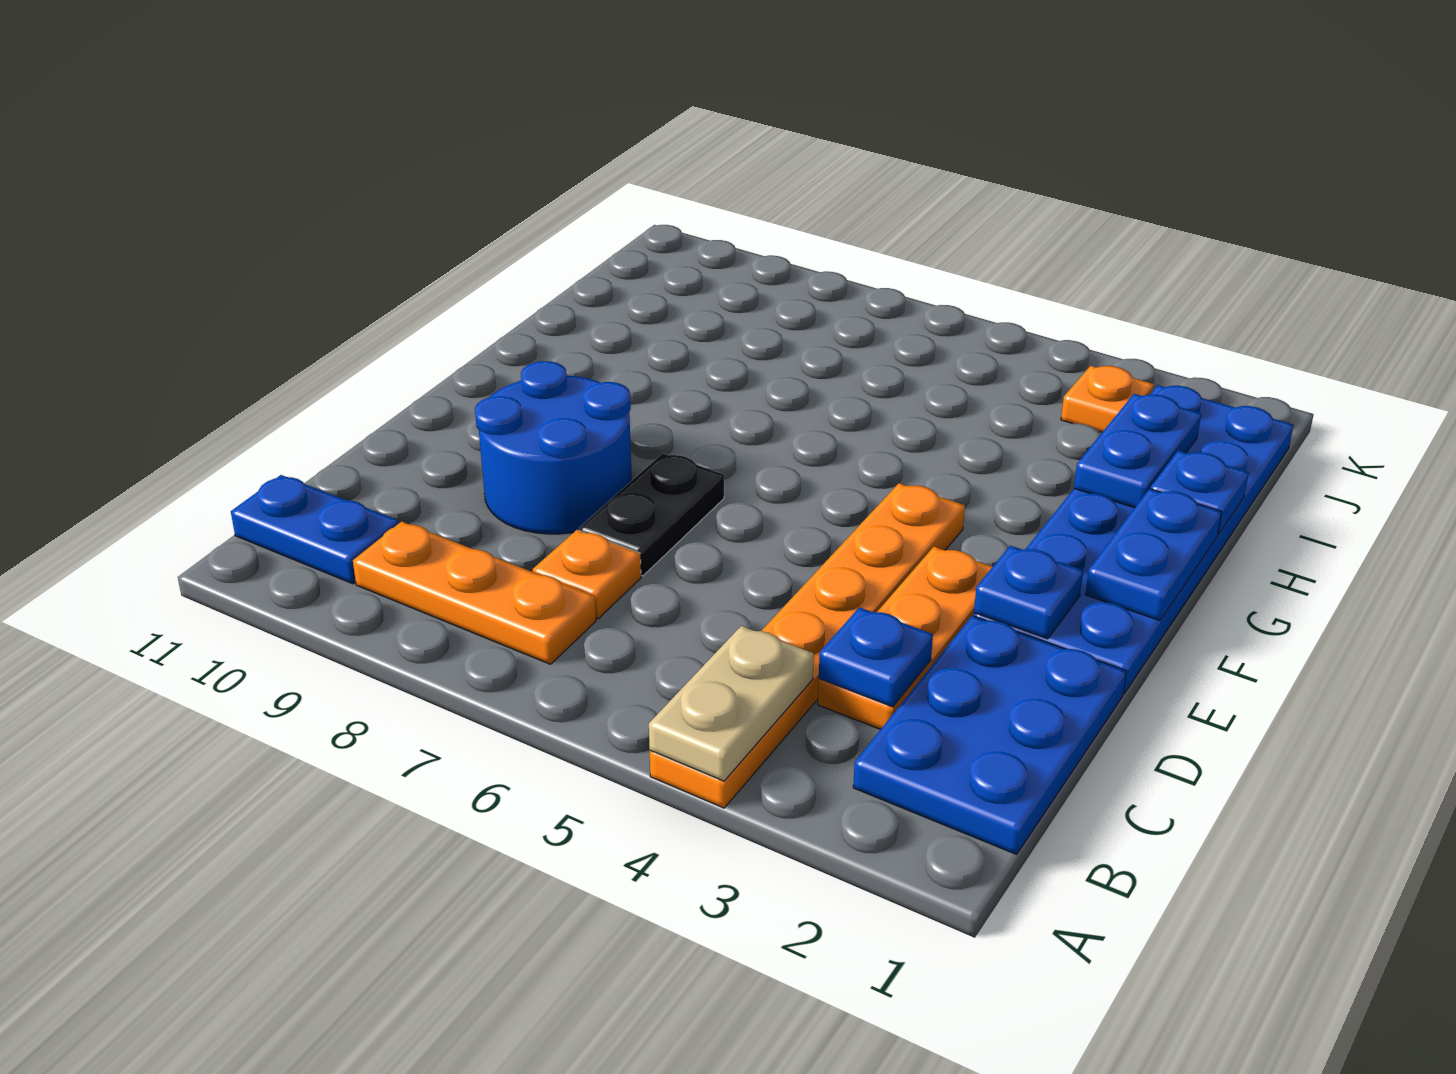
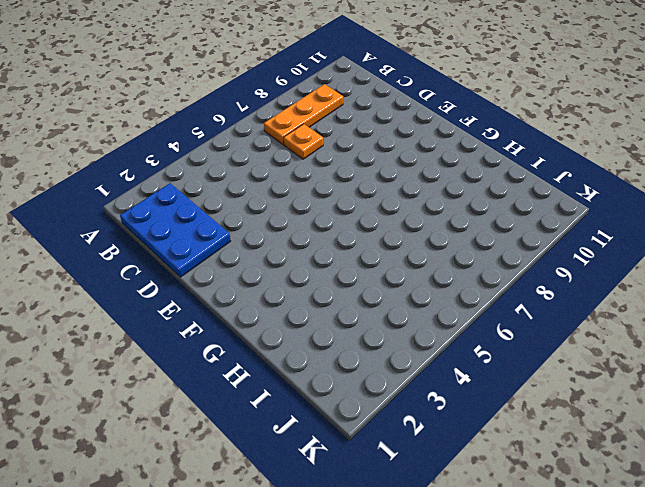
none -> orange plate A4:F4 level 1
none -> blue plate B10:B11 level 1
none -> orange plate C3:E3 level 1

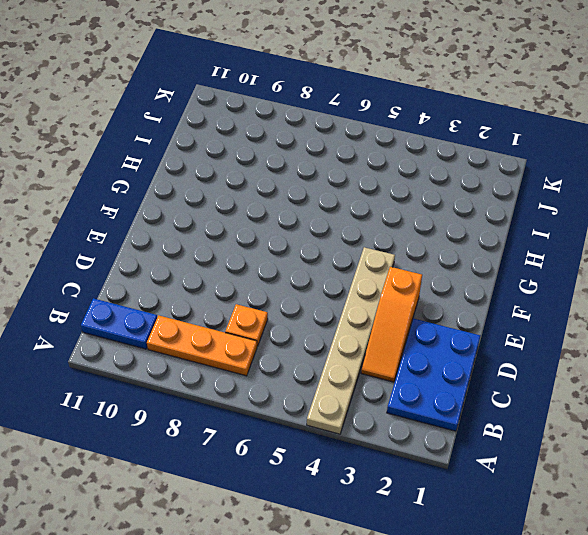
tan plate A4:F4 level 1 -> orange plate A4:F4 level 1
orange slope C3:E3 level 1 top E -> orange plate C3:E3 level 1
none -> black plate D7:E7 level 1
none -> blue round brick D8:E9 level 1
none -> blue plate E1:J2 level 1

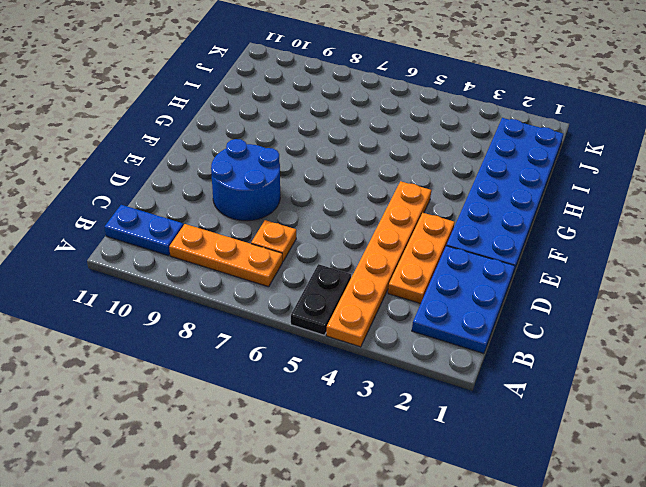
black plate A5:B5 level 1 -> black plate D7:E7 level 1
none -> orange plate J3 level 1
none -> tan plate A4:B4 level 2
none -> blue plate C3 level 2

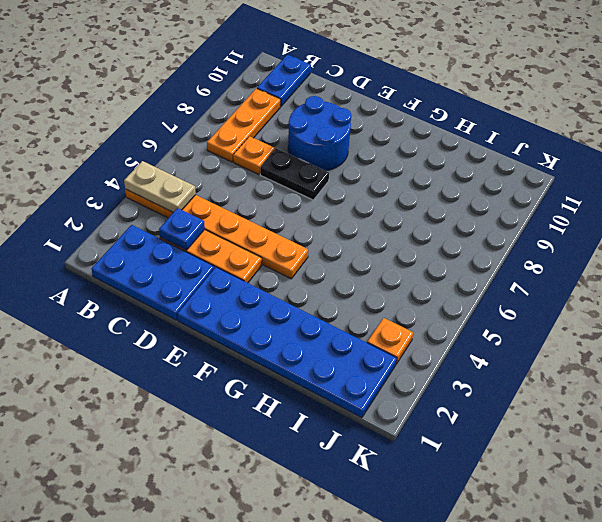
none -> blue plate E2 level 2
none -> blue plate F1:G1 level 2
none -> blue plate H1 level 2

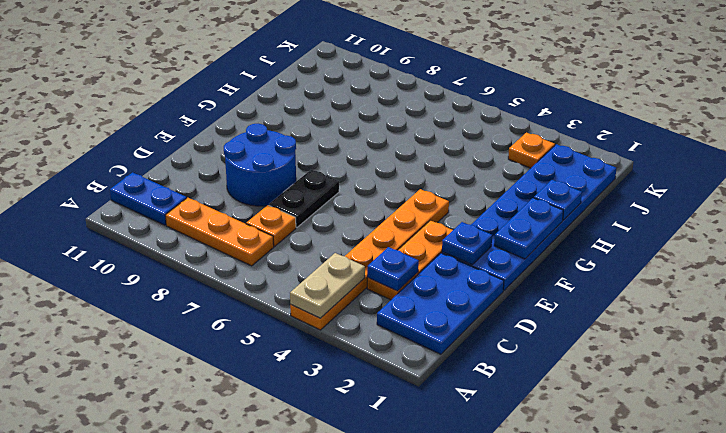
none -> blue plate H2:I2 level 2

